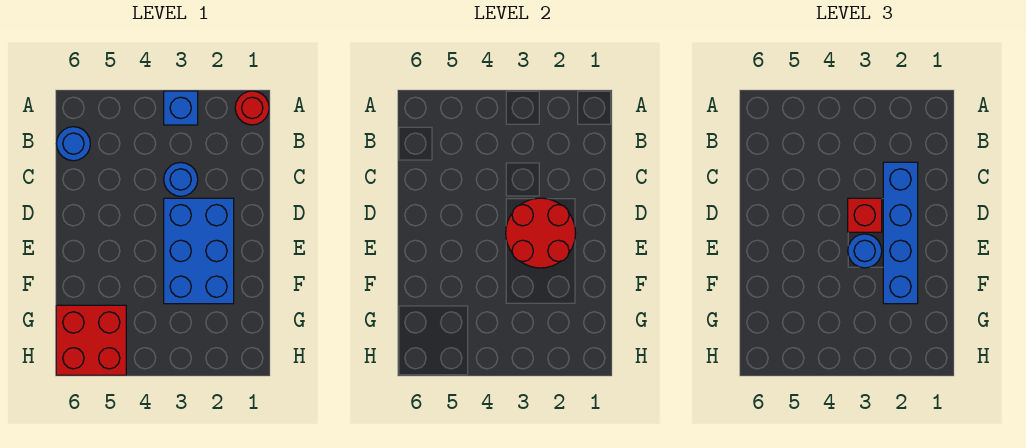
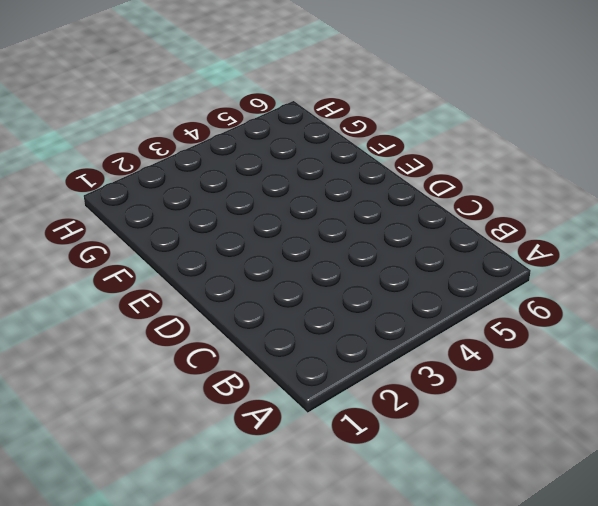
none -> red round brick A1 level 1
none -> blue brick A3 level 1

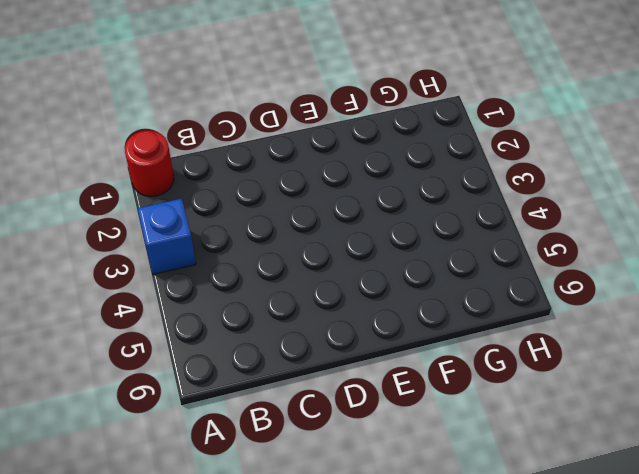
none -> blue round brick B6 level 1
none -> blue round brick C3 level 1

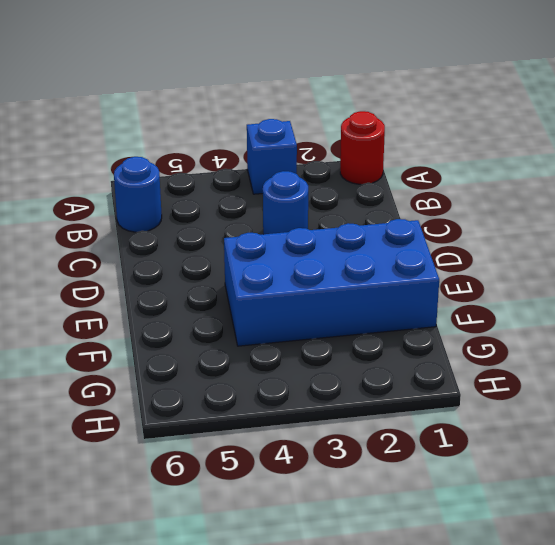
blue brick E1:F4 level 1 -> blue brick D2:F3 level 1
none -> red brick G5:H6 level 1
none -> red round brick D2:E3 level 2

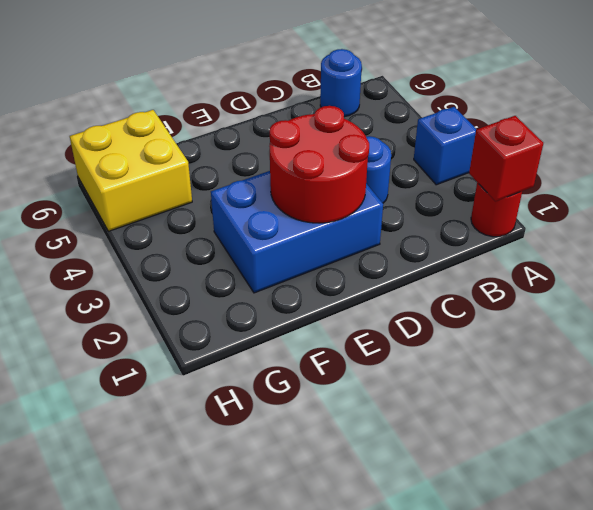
red brick A1 level 2 -> red brick D3 level 3
yellow brick G5:H6 level 1 -> red brick G5:H6 level 1
none -> blue brick C2:F2 level 3
none -> blue round brick E3 level 3

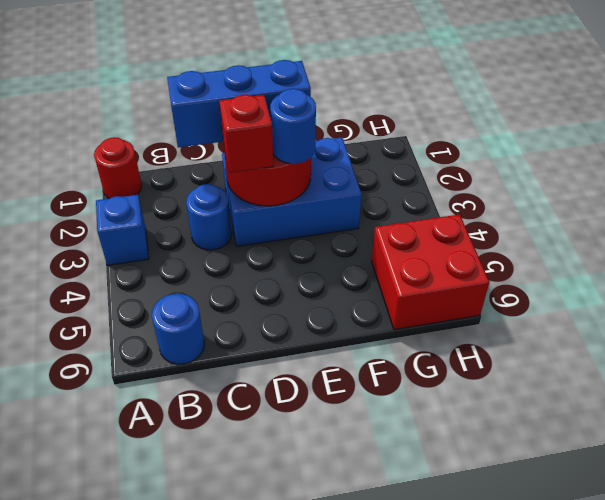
blue brick C2:E2 level 3 -> blue brick C2:F2 level 3

